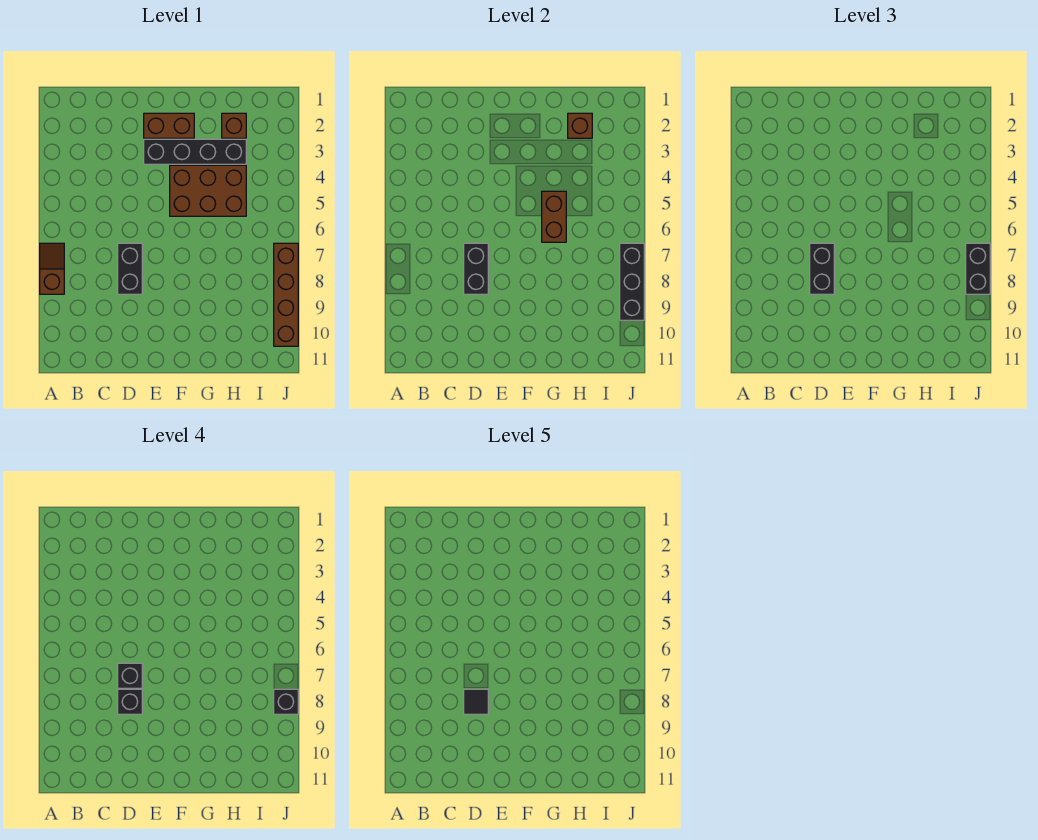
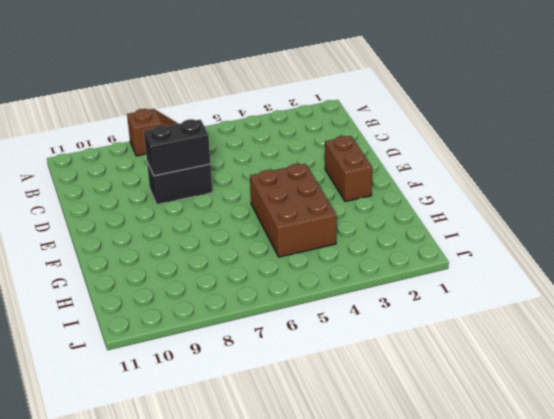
none -> black brick E3:H3 level 1
none -> brown brick H2 level 1
none -> brown brick J7:J10 level 1

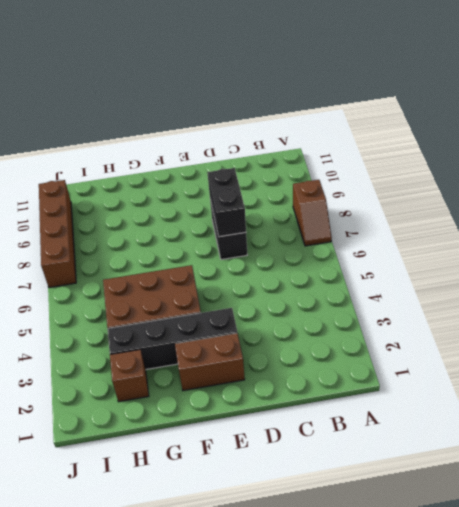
none -> brown brick G5:G6 level 2
none -> brown brick H2 level 2
none -> black brick J7:J9 level 2

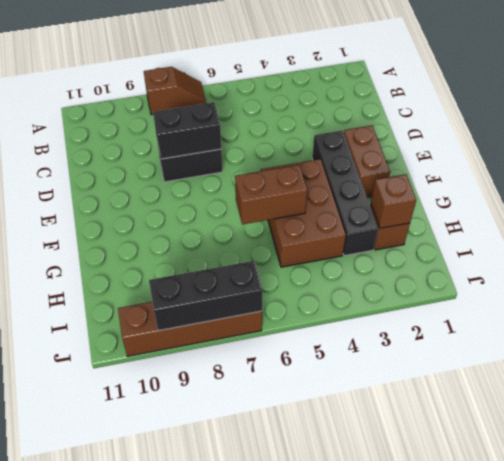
none -> black brick D7:D8 level 3
none -> black brick J7:J8 level 3
none -> black brick D7 level 4

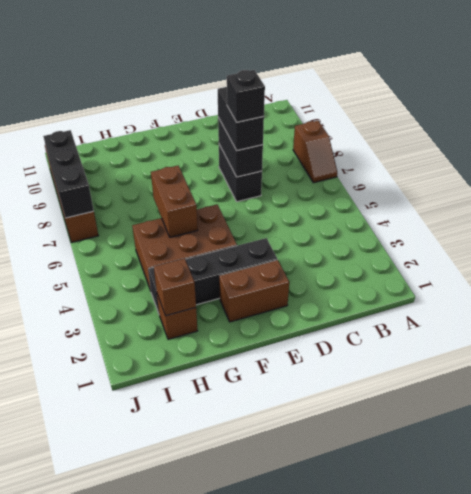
none -> black brick J7:J8 level 3
none -> black brick D8 level 4
none -> black brick J8 level 4

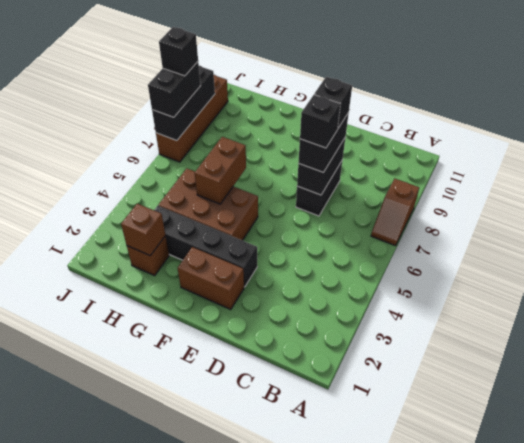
none -> black tile D8 level 5

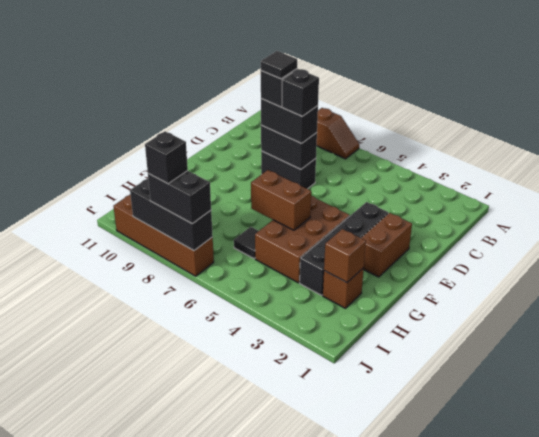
black tile H6 level 1 -> none

